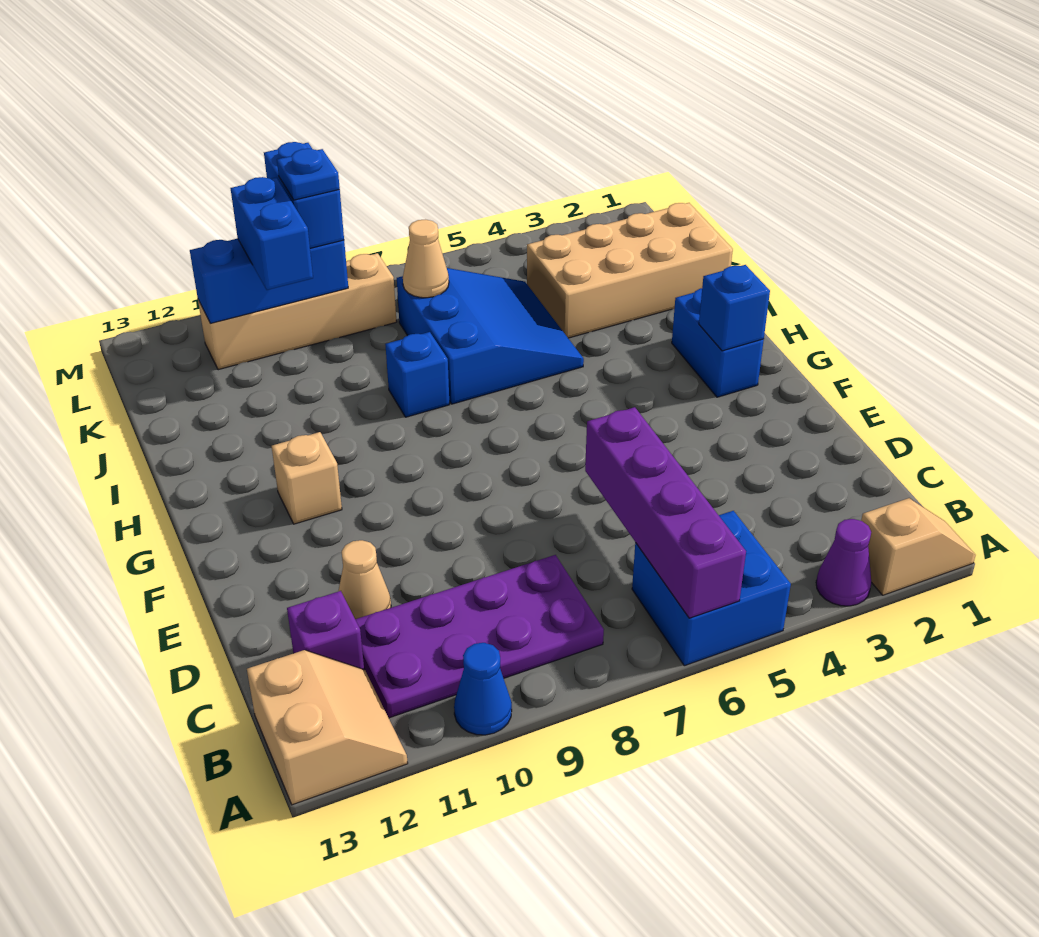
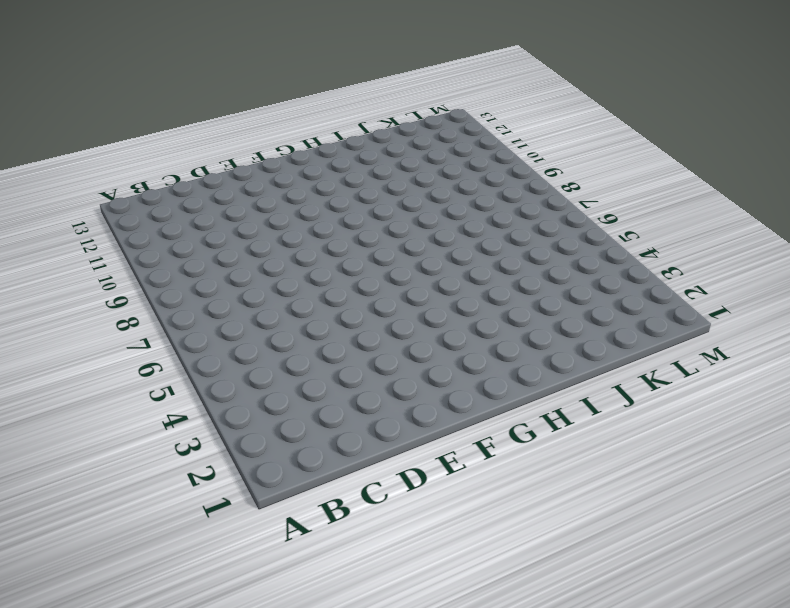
none -> tan slope A1:A2 level 1 top 2
none -> purple cone A3 level 1
none -> blue brick A5:B6 level 1

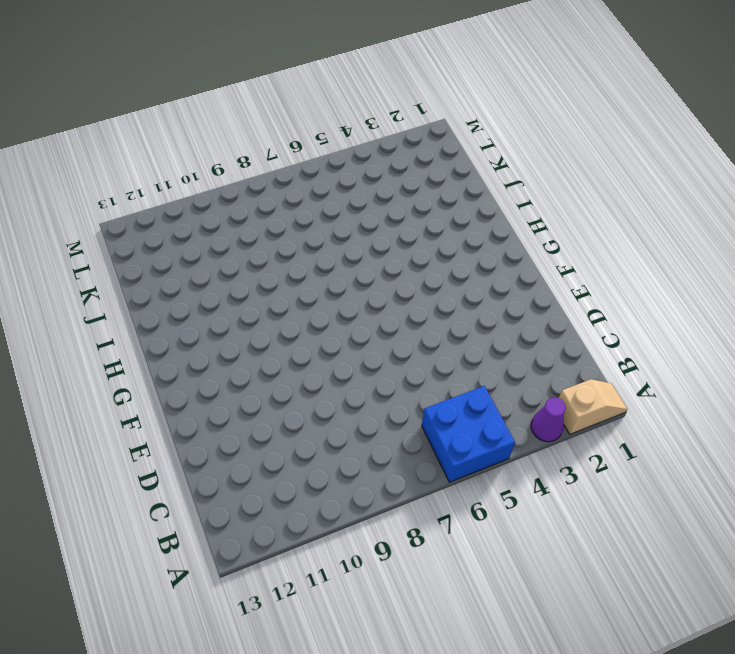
none -> blue cone A10 level 1
none -> tan slope A12:B13 level 1 top 13
none -> purple plate B8:C11 level 1

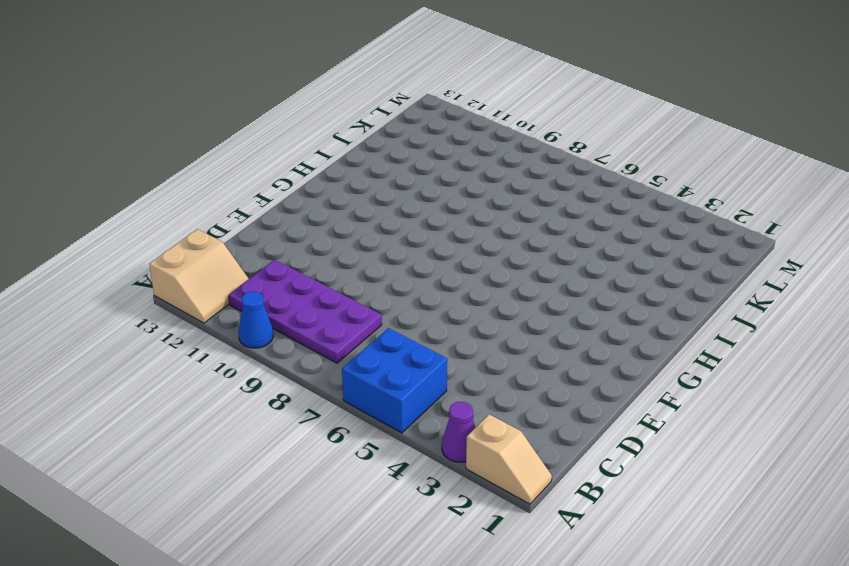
none -> purple brick C12 level 1
none -> tan cone D11 level 1
none -> blue brick G2:H2 level 1

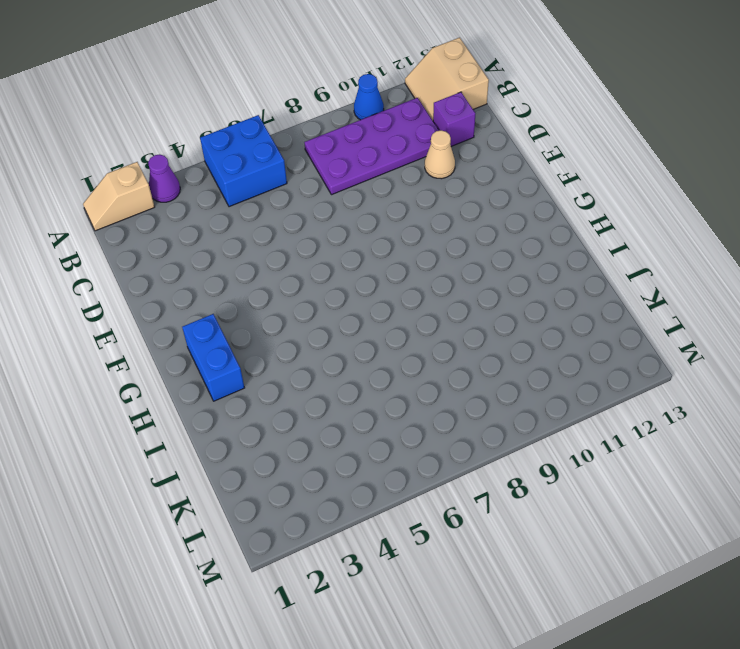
none -> tan brick G11 level 1
none -> blue slope I5:K7 level 1 top 7
none -> blue brick I8 level 1

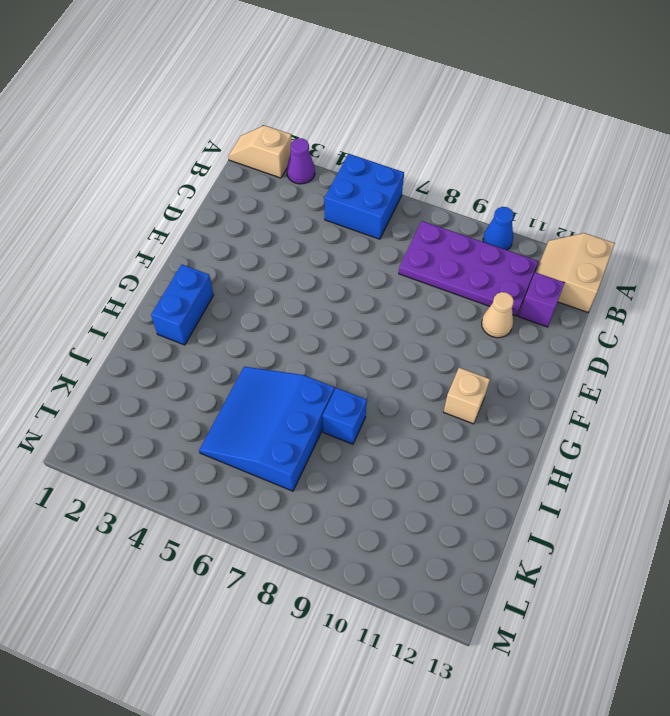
none -> tan brick J1:K4 level 1
none -> tan brick L8:L11 level 1
none -> purple brick A6:D6 level 2

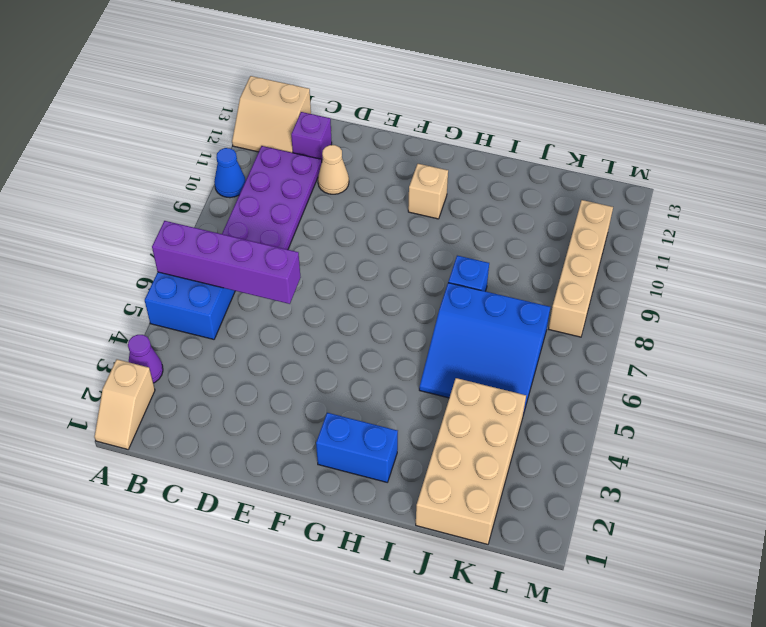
none -> blue brick G2 level 2
none -> tan cone K7 level 2
none -> blue brick L9:L11 level 2

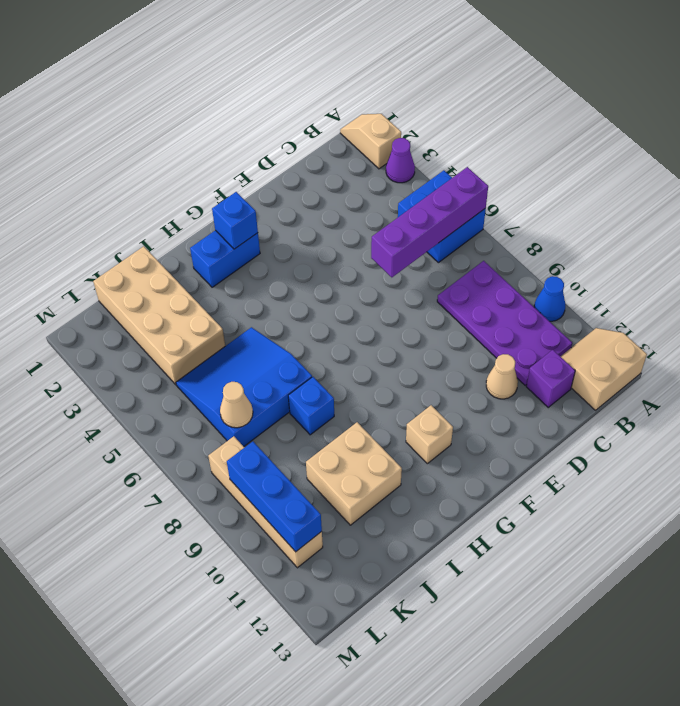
tan brick I10:J11 level 1 -> none
none -> blue brick K10:L10 level 3
none -> blue brick L9:M9 level 3
none -> blue plate L9 level 4

